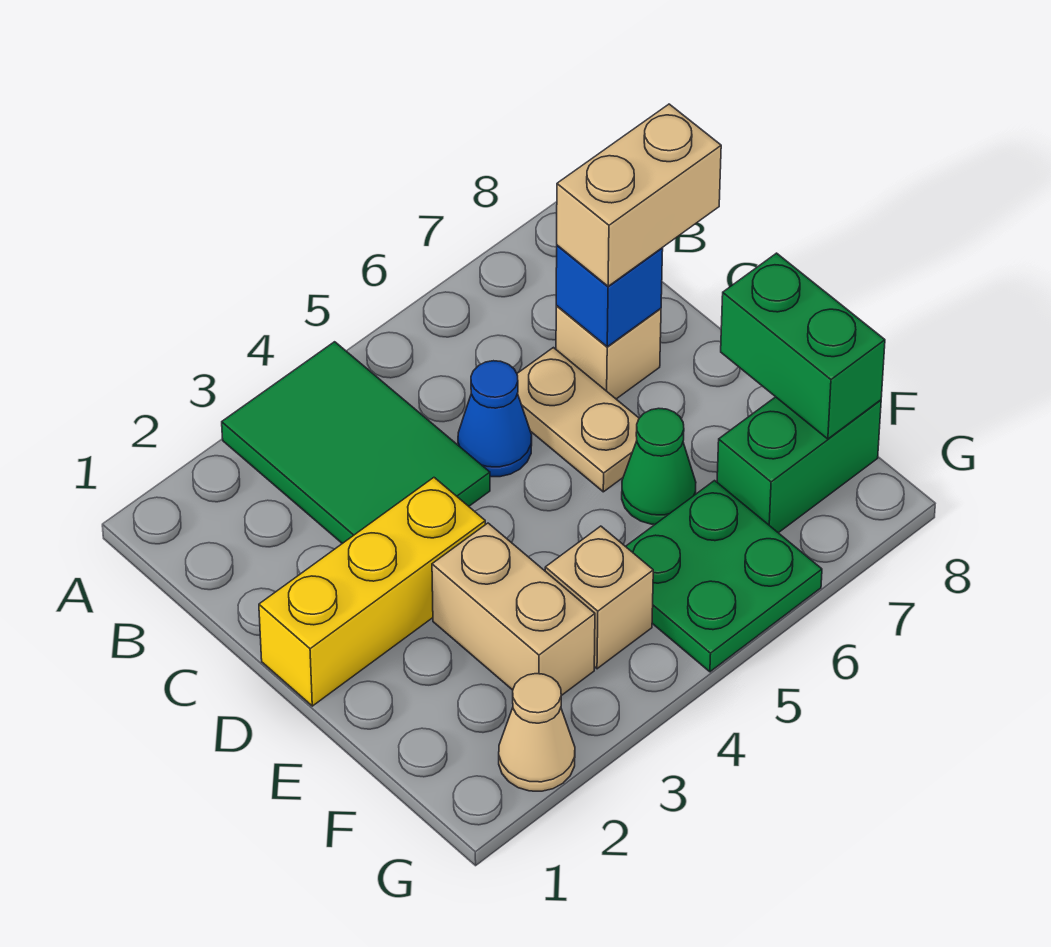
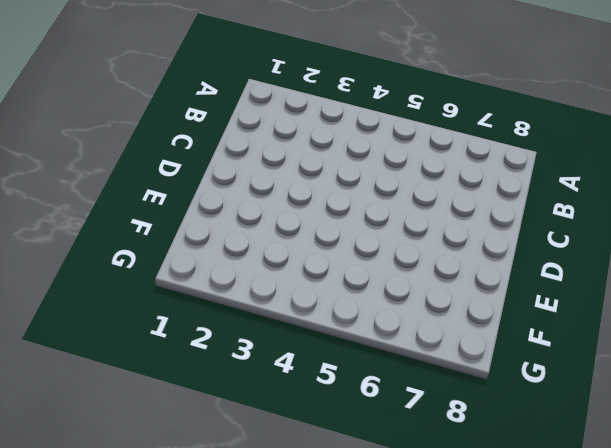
none -> green tile A3:C4 level 1
none -> blue cone C5 level 1
none -> tan plate C6:D6 level 1

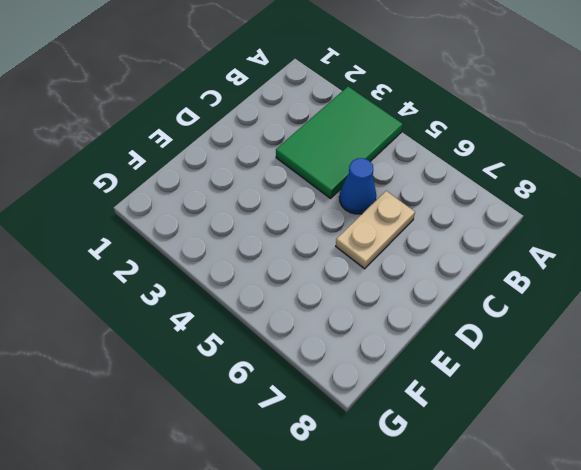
none -> tan brick C7 level 1
none -> yellow brick D1:D3 level 1
none -> tan brick E3:F3 level 1

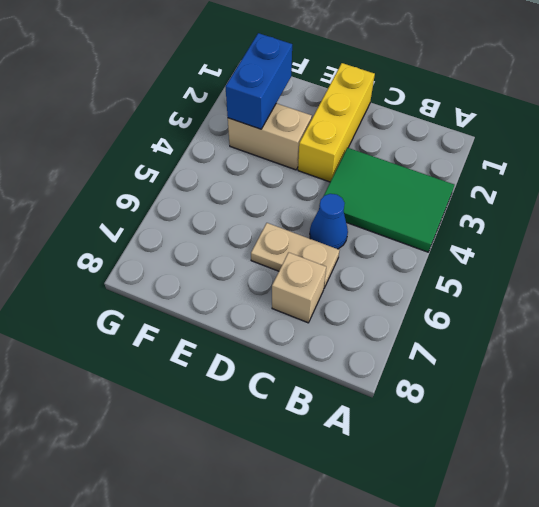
blue brick F2:F3 level 2 -> none
none -> green cone E6 level 1
none -> tan brick F4 level 1
none -> green plate F5:G6 level 1

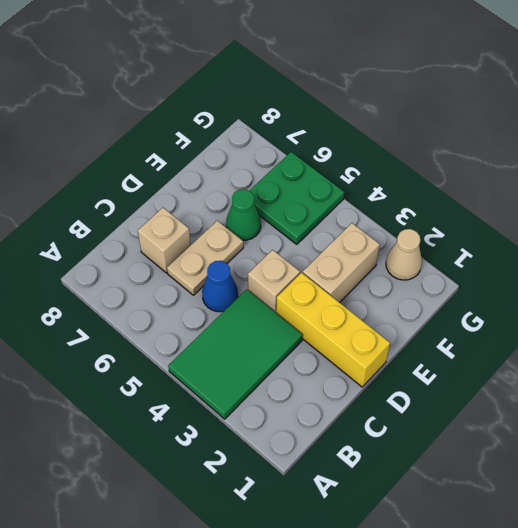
tan brick D4 level 1 -> tan brick F4 level 1
none -> green brick F7:F8 level 1
none -> blue brick C7 level 2
none -> green brick E8:F8 level 2

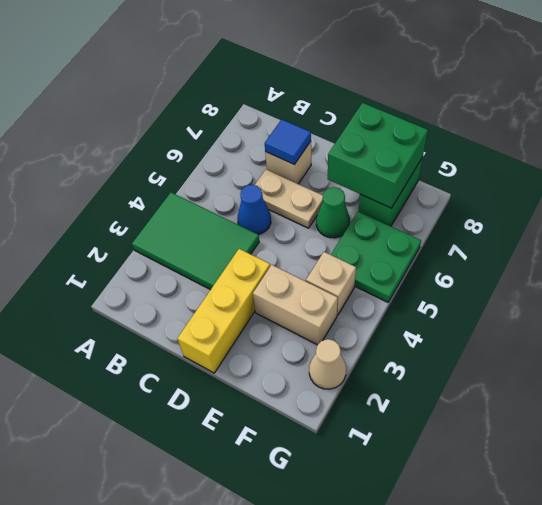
blue tile C7 level 2 -> blue brick C7 level 2
green brick E7:F8 level 2 -> green brick E8:F8 level 2
none -> tan brick C7:C8 level 3

